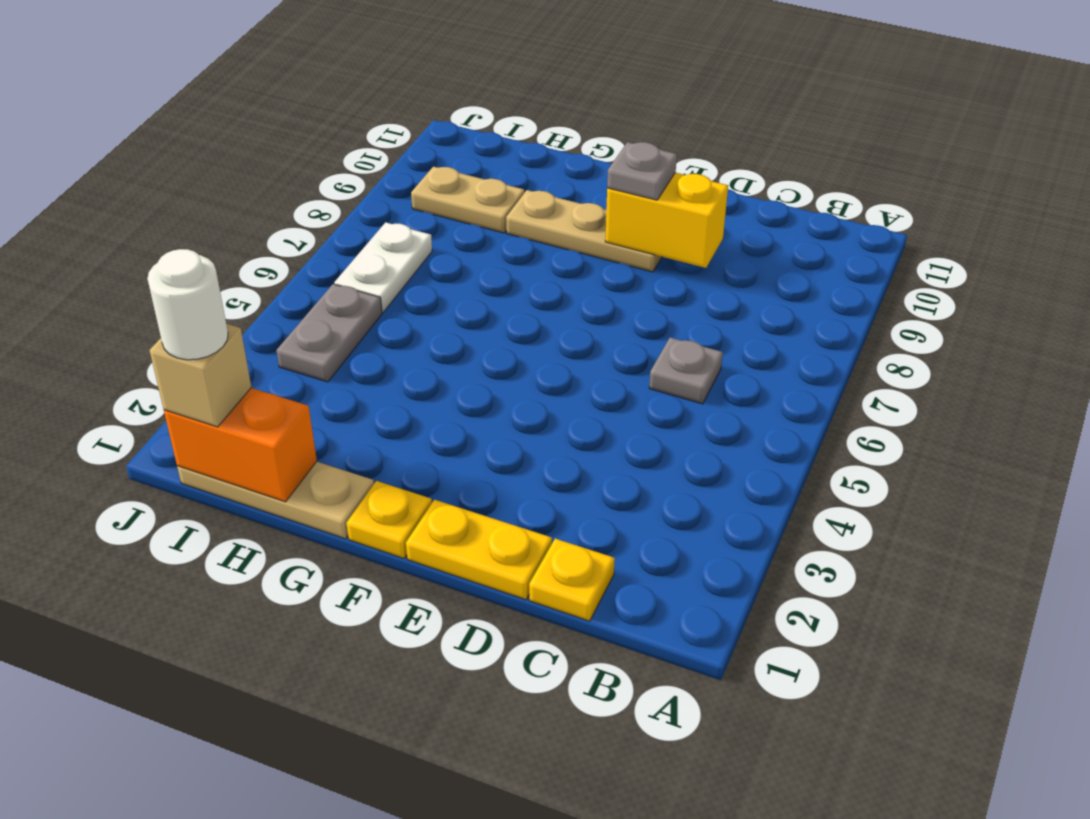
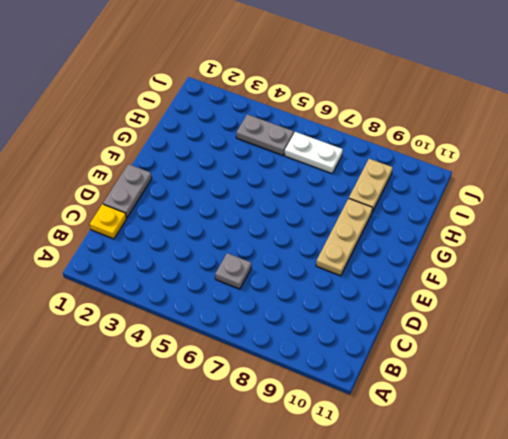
grey plate D1:E1 level 1 -> yellow plate D1:E1 level 1
none -> yellow plate F1 level 1
none -> tan plate G1:I1 level 1
none -> yellow brick D9:E9 level 2

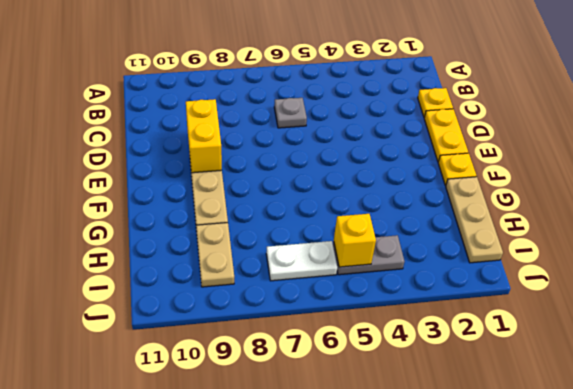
yellow brick I5 level 2 -> none
none -> orange brick H1:I1 level 2
none -> grey plate E9 level 3
none -> tan brick I1 level 3

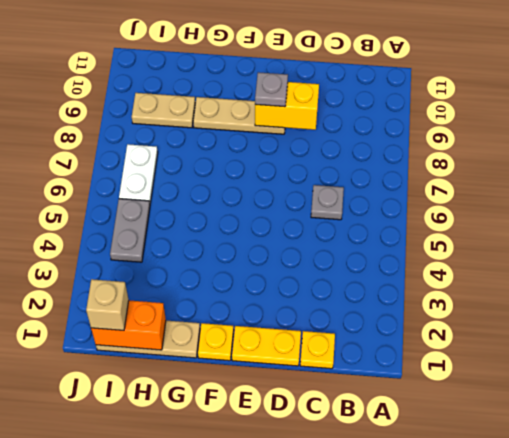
none -> white round brick I1 level 4

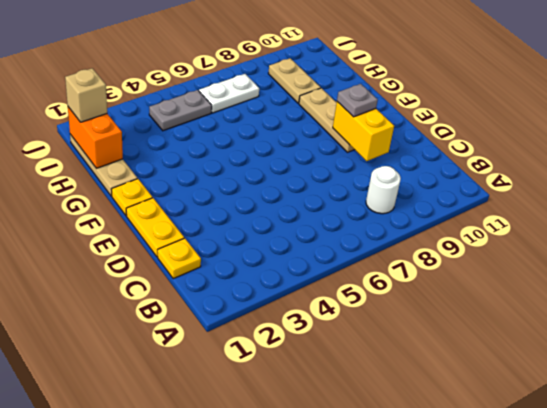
white round brick B8 level 1 -> white round brick I1 level 4
none -> grey plate C6 level 1

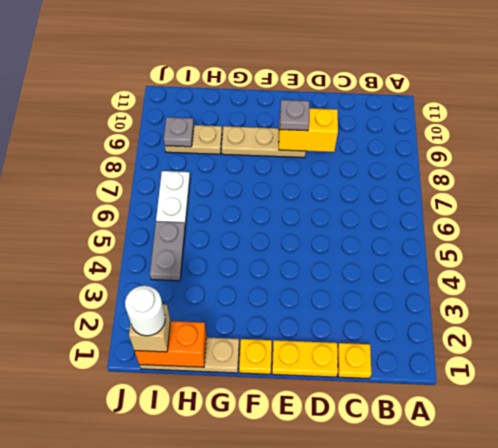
grey plate I9 level 2 -> grey plate C6 level 1

